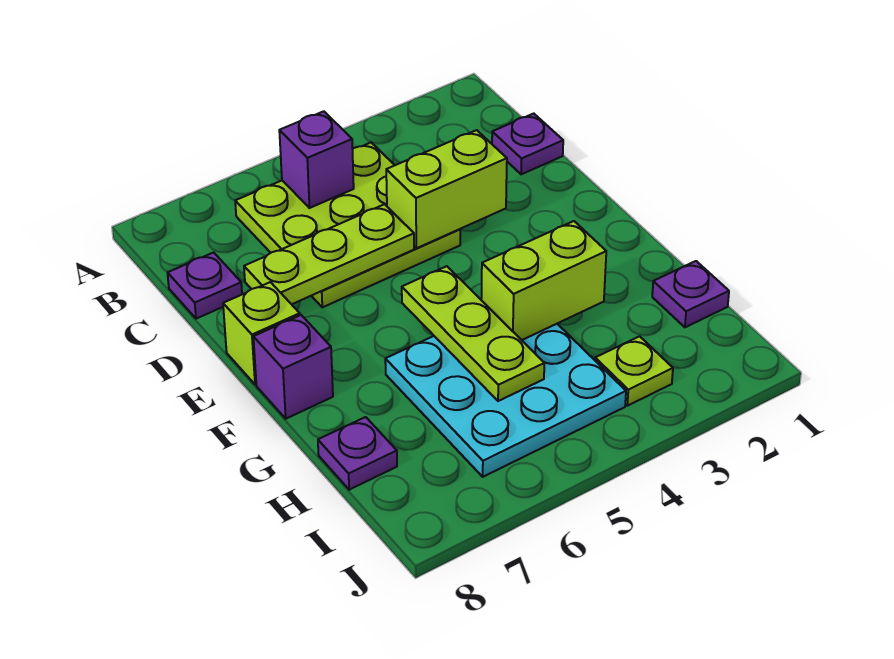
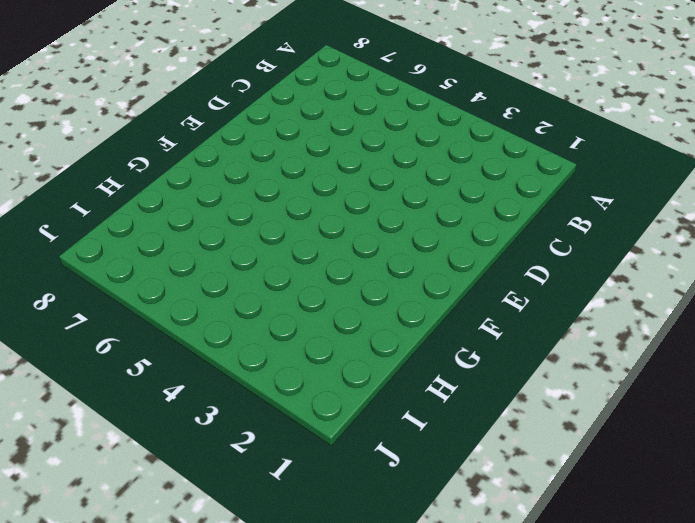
none -> lime plate B4:D6 level 1
none -> purple plate C1 level 1
none -> purple plate C8 level 1

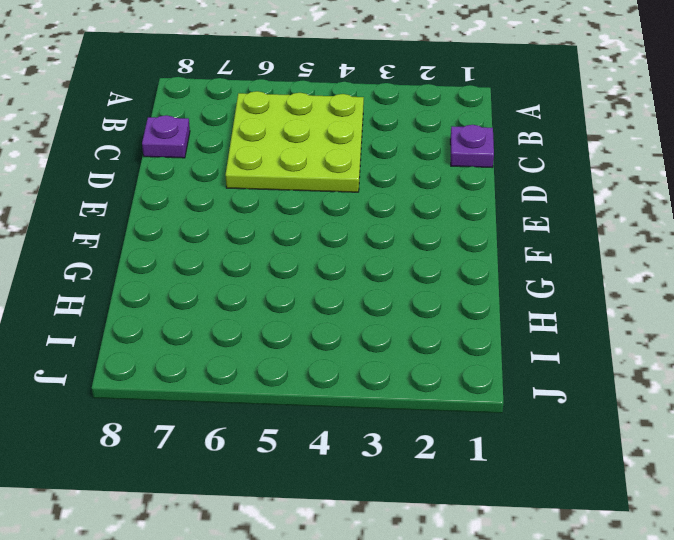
none -> lime brick E8 level 1
none -> purple brick F8 level 1
none -> cyan plate G4:I6 level 1

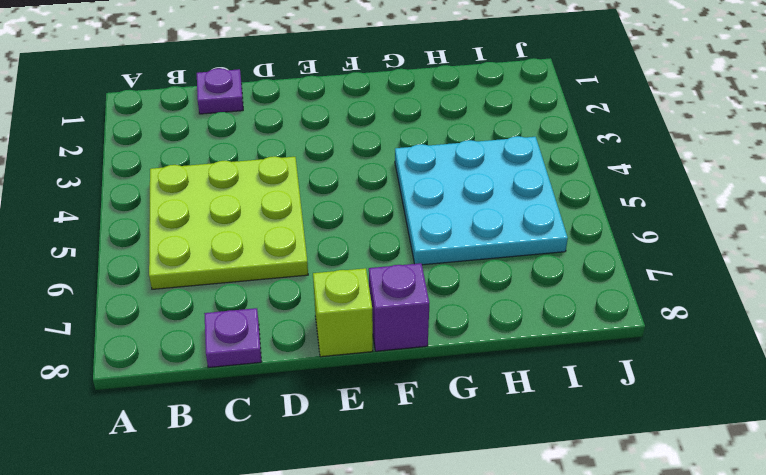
none -> purple plate H1 level 1
none -> purple plate H8 level 1
none -> lime plate I3 level 1

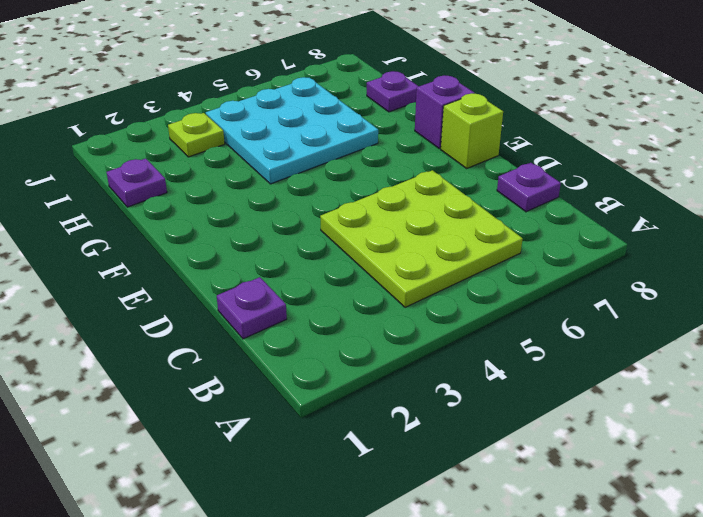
none -> purple brick B5 level 2
none -> lime brick D3:D4 level 2
none -> lime plate D5:D7 level 2

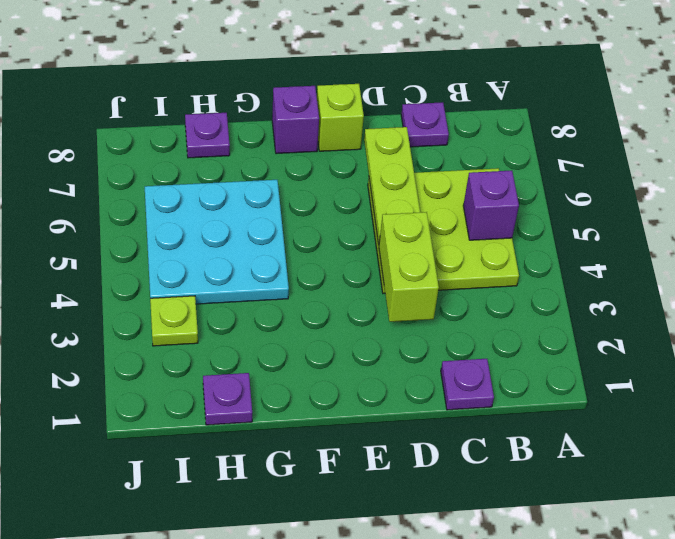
none -> lime plate F5:H5 level 2
none -> lime brick G3:G4 level 2

